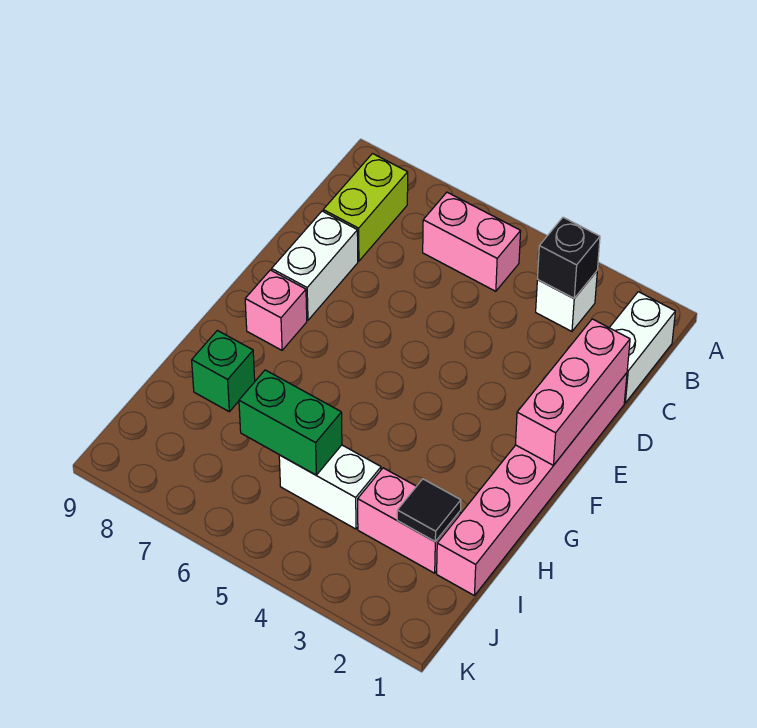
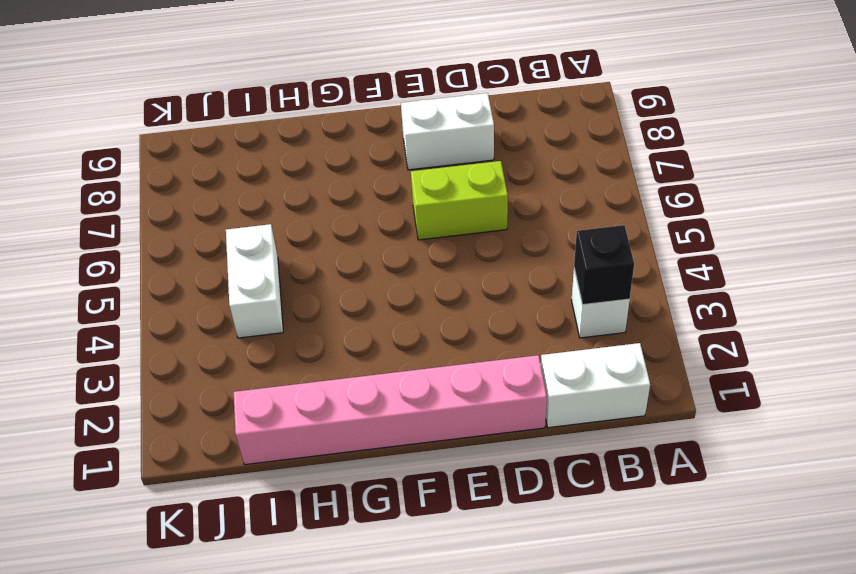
lime brick D6:E6 level 1 -> lime brick B8:C8 level 1
none -> pink brick B5:B6 level 1
none -> pink brick F8 level 1
none -> green brick H8 level 1

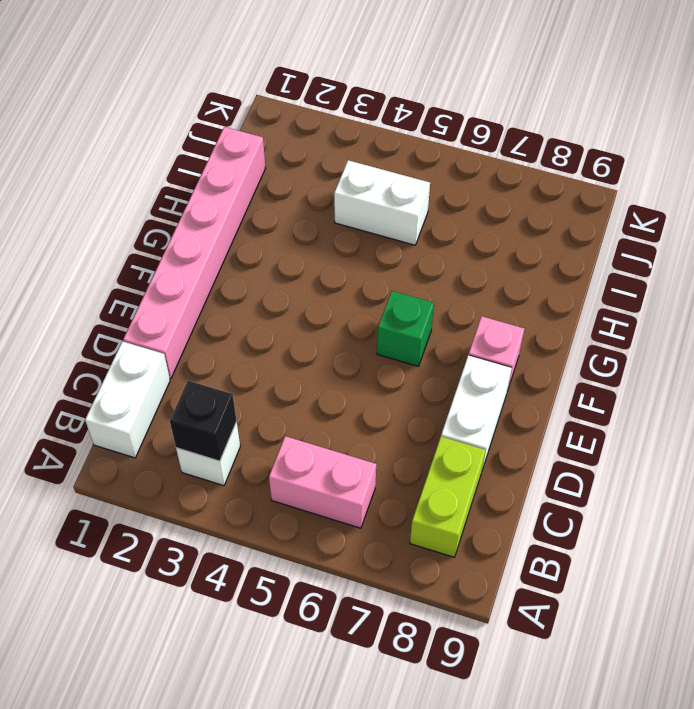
green brick F6 level 1 -> green brick H8 level 1
none -> pink brick I2:I3 level 1
none -> pink brick D1:F1 level 2
none -> black tile I2 level 2

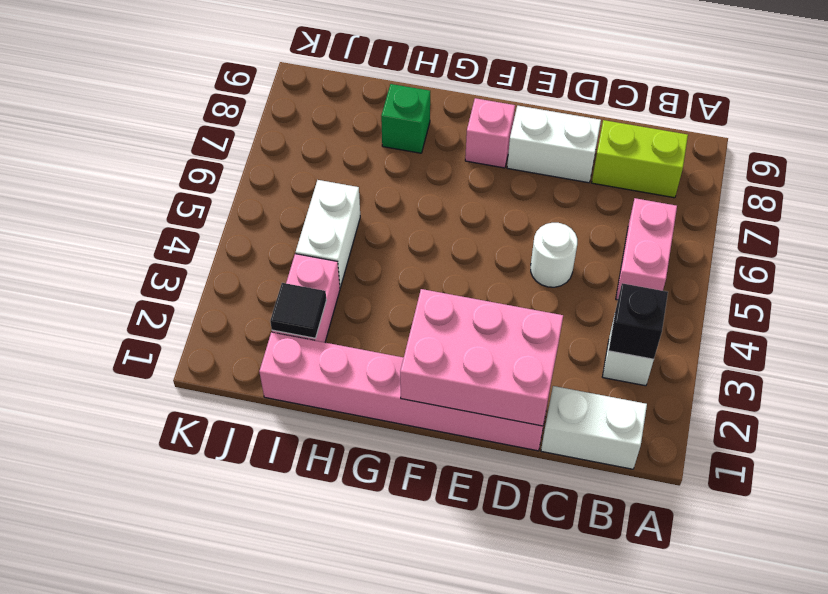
pink brick D1:F2 level 2 -> pink brick D1:F1 level 2
white round brick D5 level 1 -> none
none -> green brick I5:I6 level 2

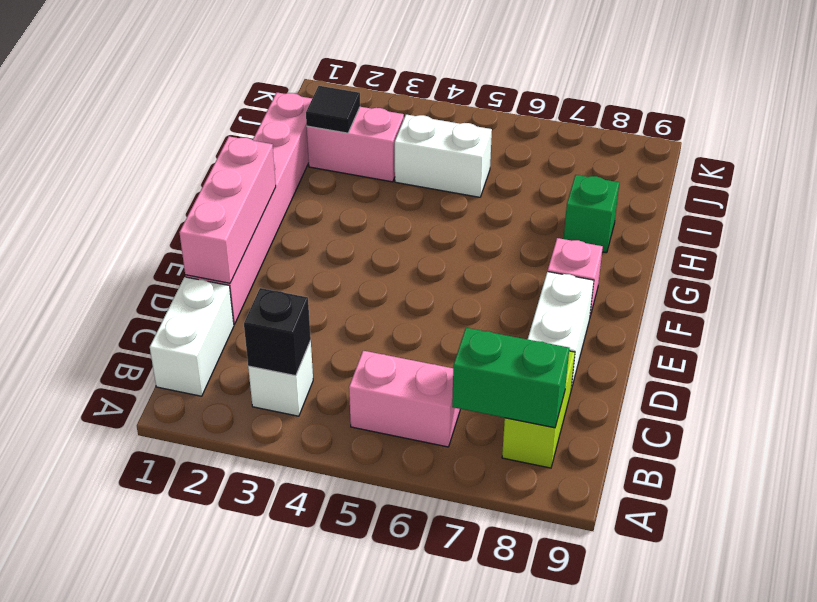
green brick B7:B8 level 2 -> green brick I5:I6 level 2

